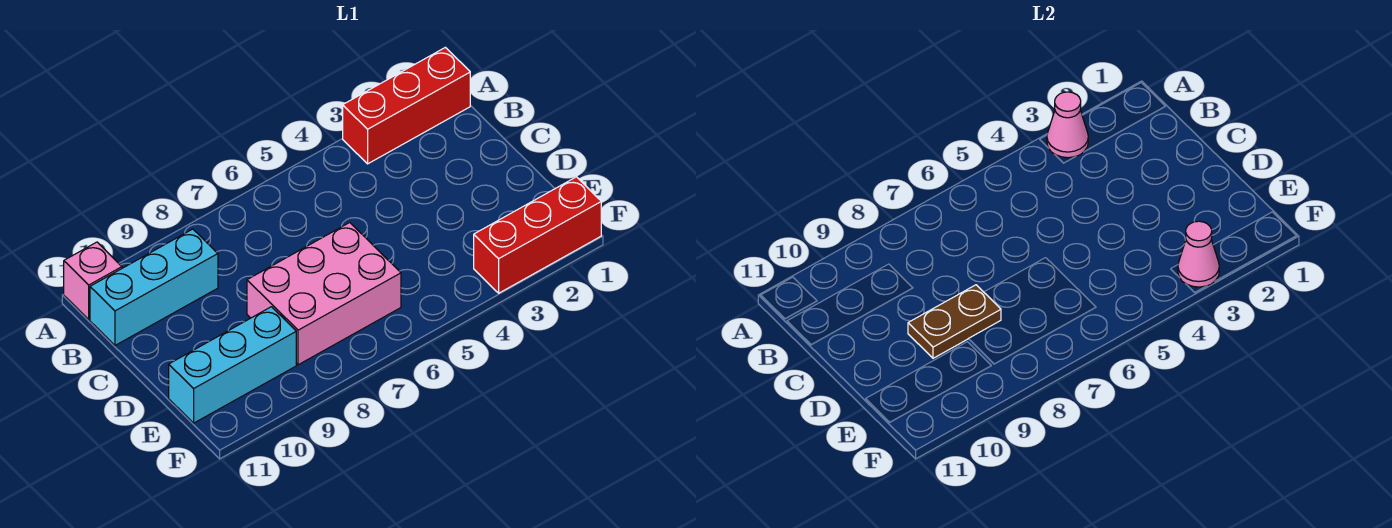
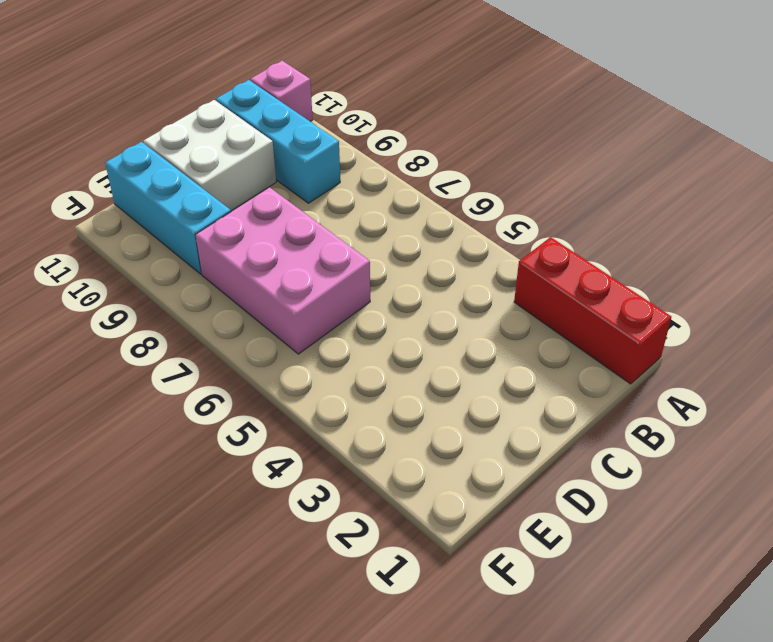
white brick C10:D11 level 1 -> none
none -> red brick F1:F3 level 1
none -> pink cone A3 level 2

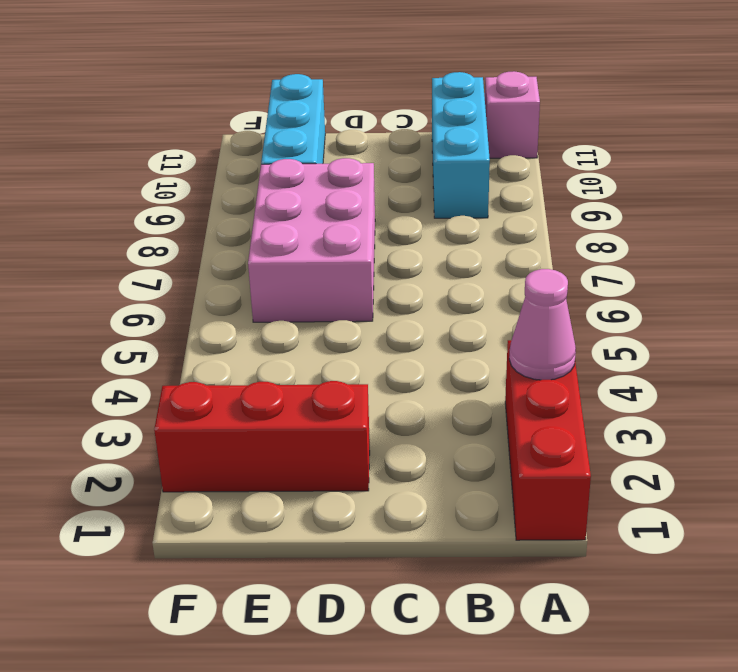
red brick D2:F2 level 1 -> red brick F1:F3 level 1
none -> brown plate D8:D9 level 2
none -> pink cone F3 level 2

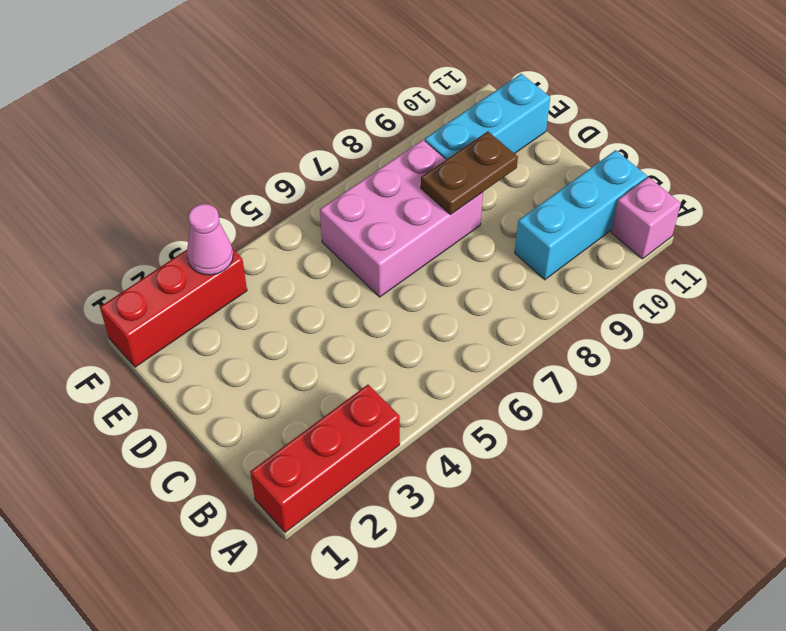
none -> pink cone A3 level 2

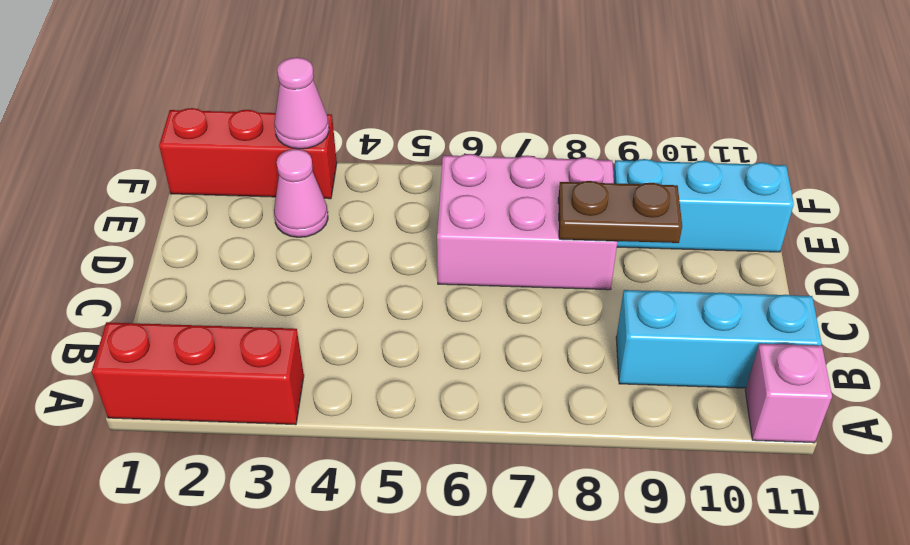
pink cone E3 level 1 -> pink cone A3 level 2

